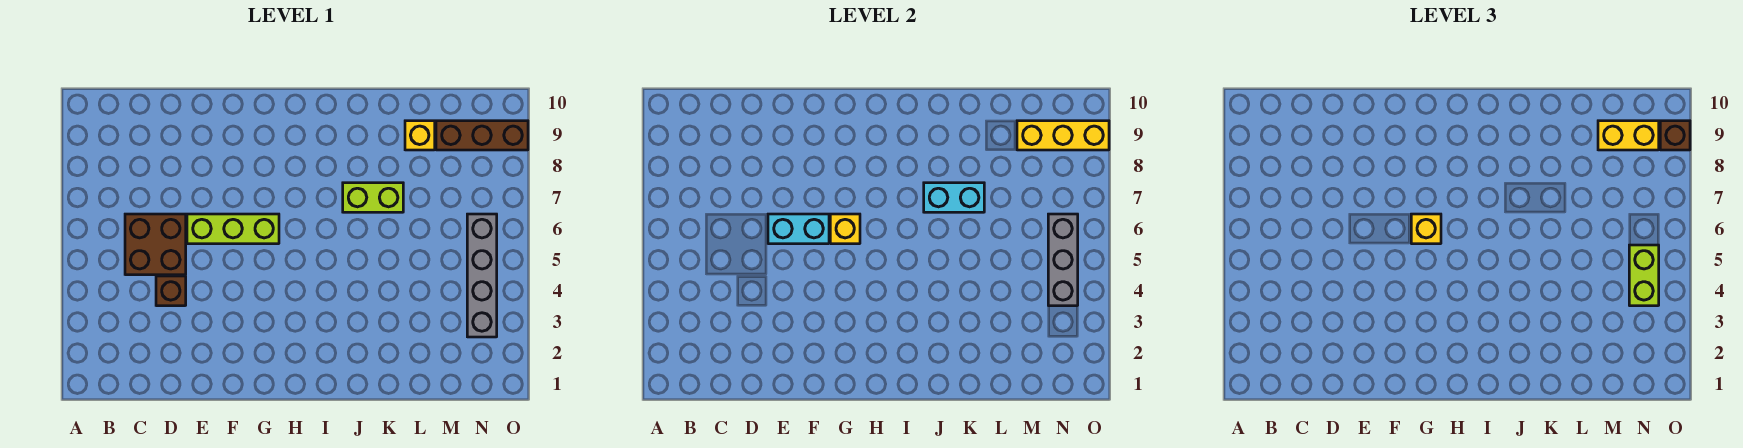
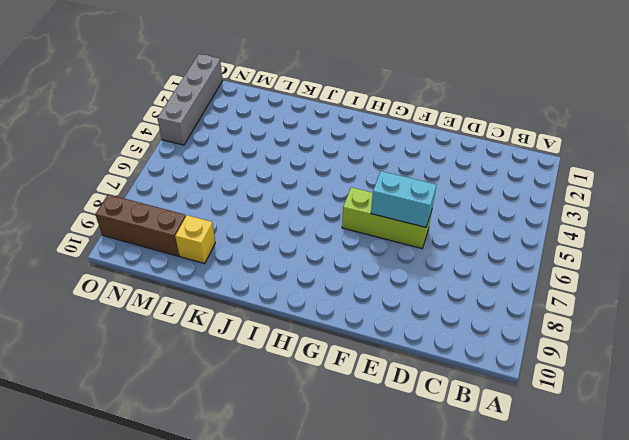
grey brick O1:O4 level 1 -> grey brick N3:N6 level 1
none -> brown brick C5:D6 level 1
none -> brown brick D4 level 1
none -> lime brick J7:K7 level 1

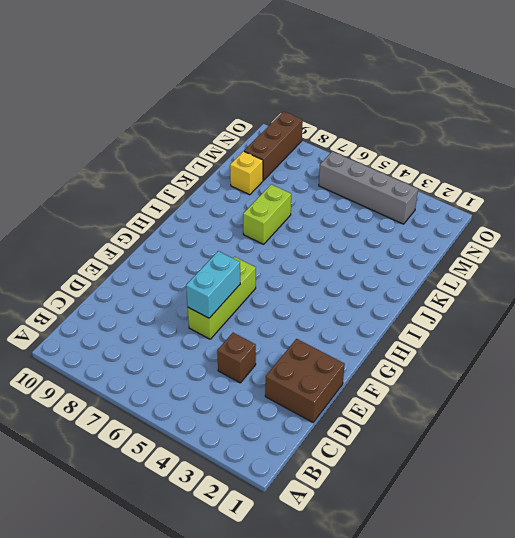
brown brick D1:E2 level 1 -> brown brick C5:D6 level 1
none -> yellow brick G6 level 2
none -> cyan brick J7:K7 level 2
none -> yellow brick M9:O9 level 2

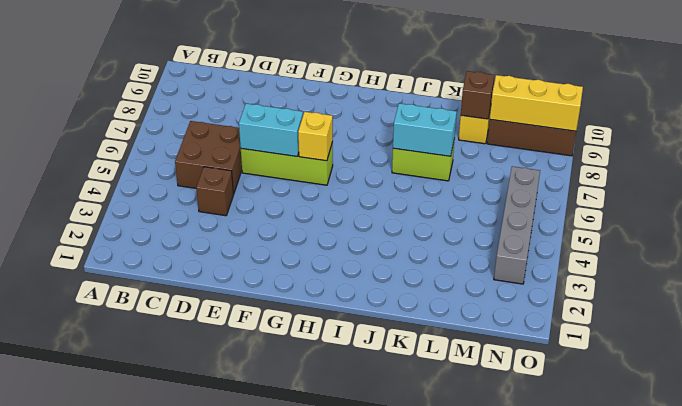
brown brick L9 level 2 -> brown brick O9 level 3
none -> grey brick N4:N6 level 2
none -> yellow brick G6 level 3
none -> yellow brick M9:N9 level 3

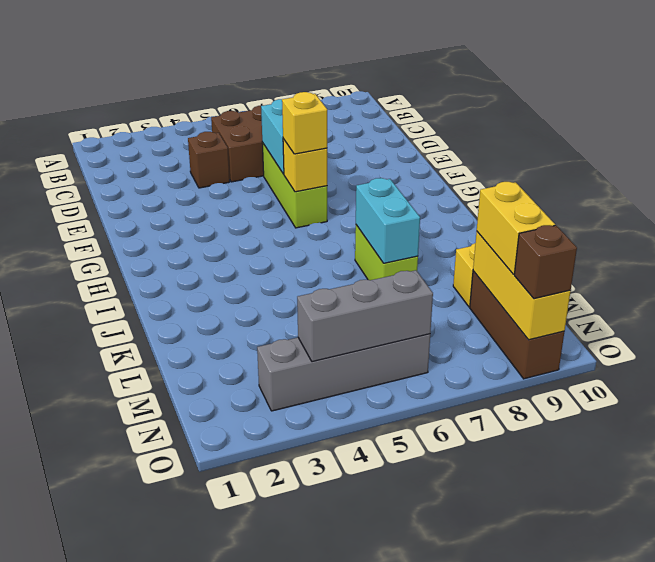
none -> lime brick N4:N5 level 3

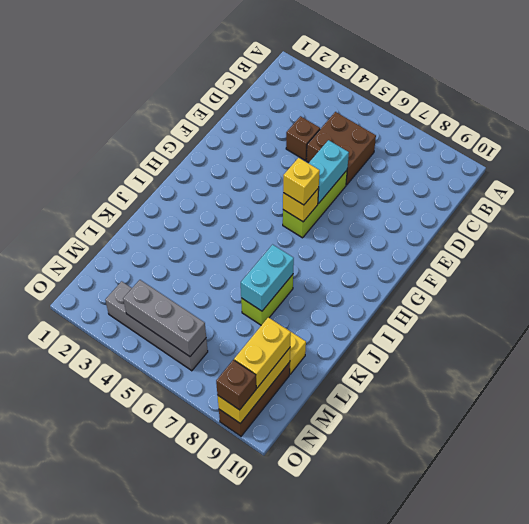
none -> lime brick N4:N5 level 3

